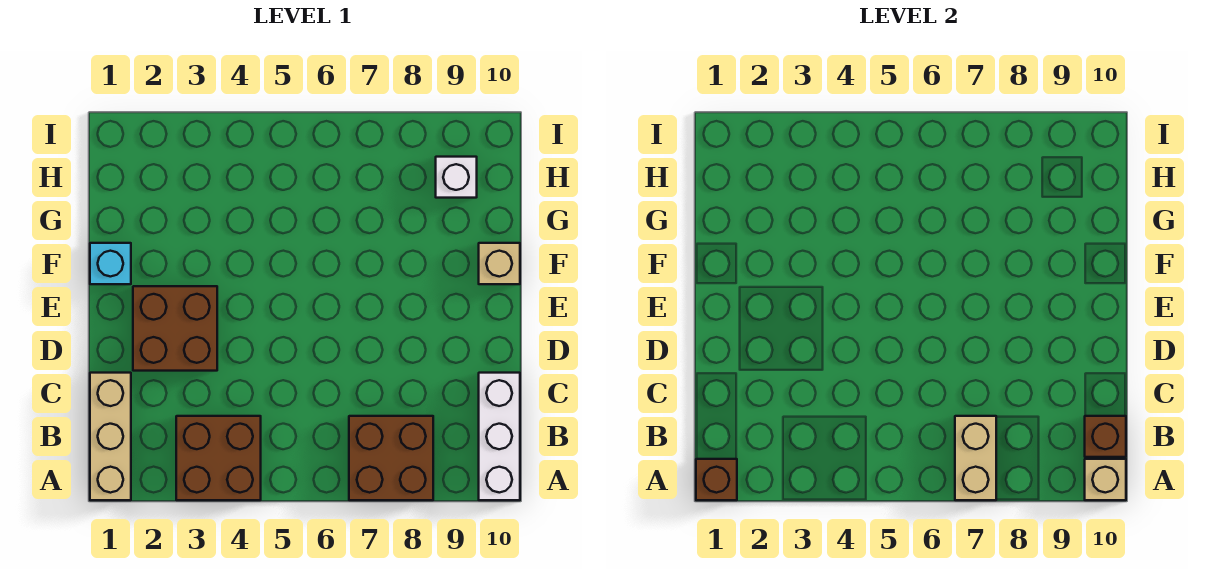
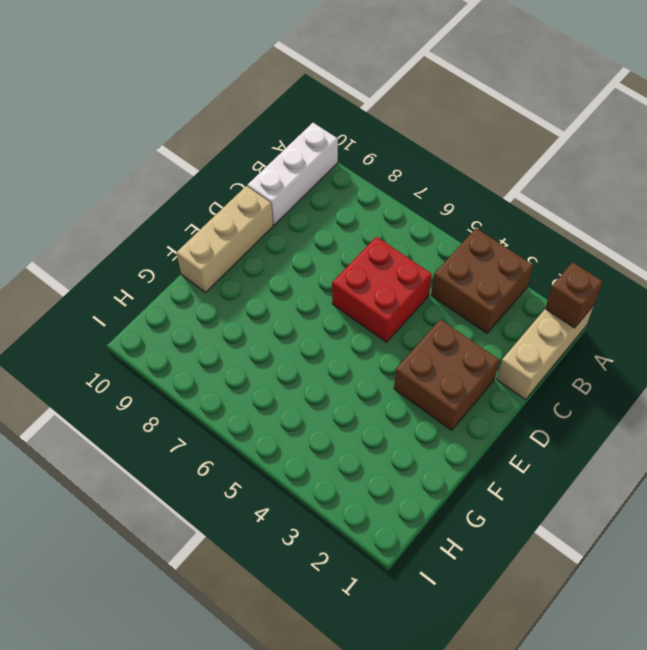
red brick C5:D6 level 1 -> none
tan brick D10:F10 level 1 -> tan brick F10 level 1
none -> brown brick A7:B8 level 1
none -> cyan brick F1 level 1
none -> white brick H9 level 1

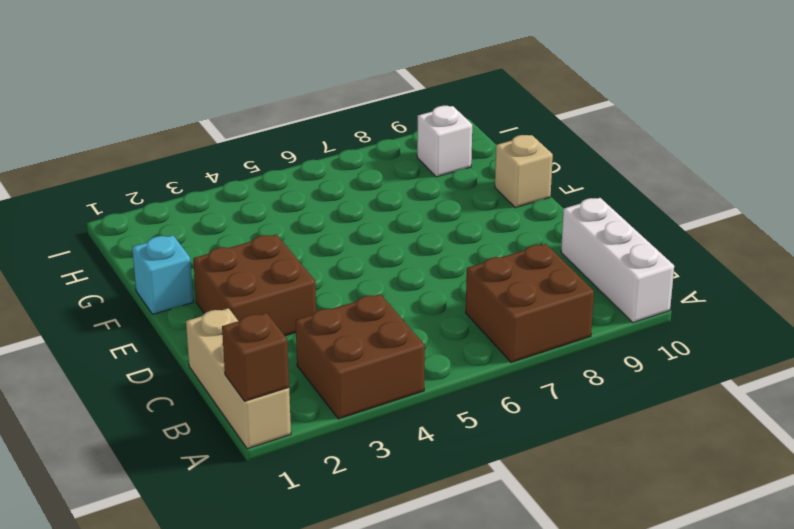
none -> tan brick A7:B7 level 2
none -> tan brick A10 level 2
none -> brown brick B10 level 2

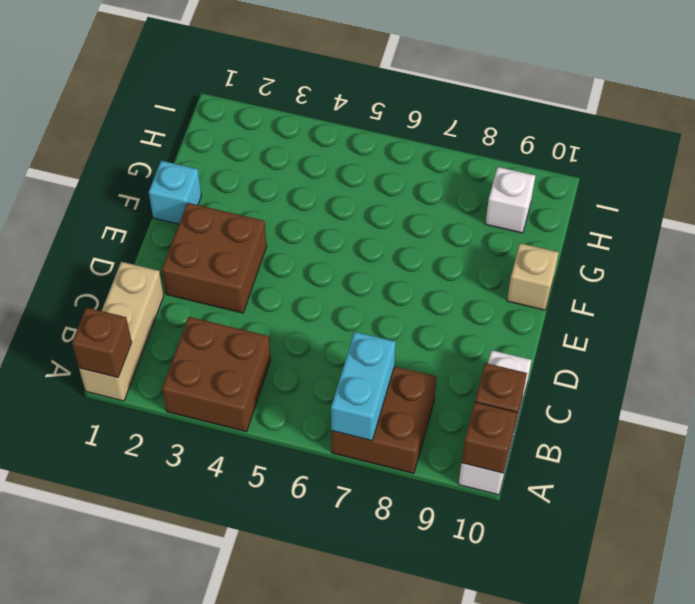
cyan brick A7:B7 level 2 -> tan brick A7:B7 level 2
brown brick A10 level 2 -> tan brick A10 level 2

